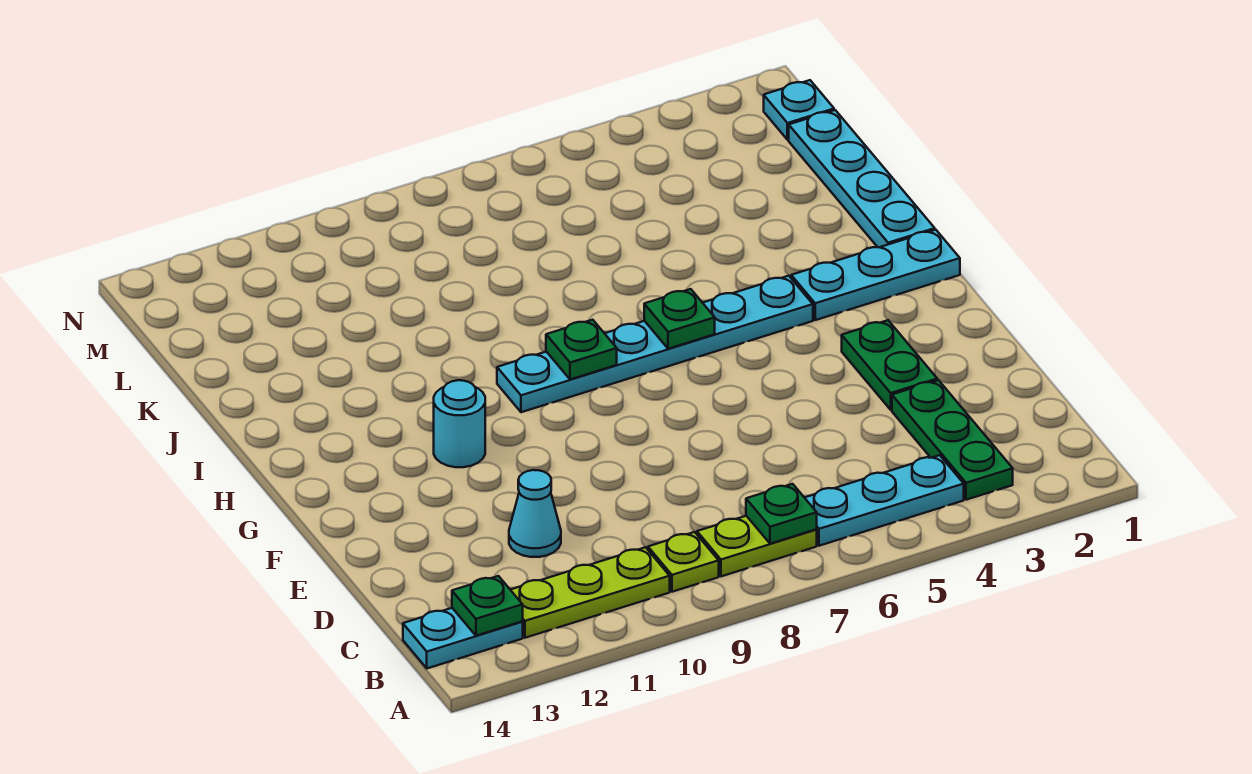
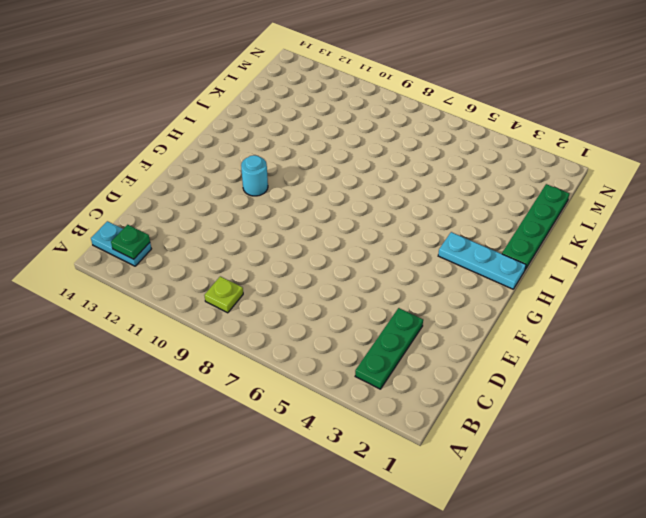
green plate I1:L1 level 1 -> cyan plate I1:L1 level 1
none -> cyan plate B4:B6 level 1
none -> lime plate B7:B8 level 1
none -> lime plate B10:B12 level 1

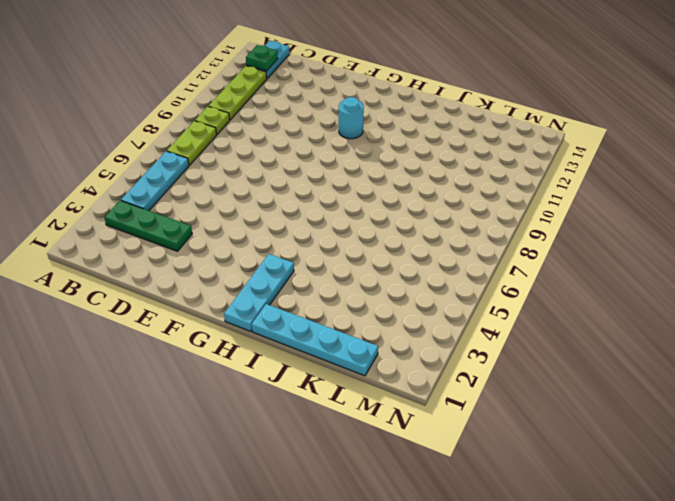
none -> cyan cone D11 level 1
none -> green plate E3:F3 level 1
none -> cyan plate H4:H9 level 1

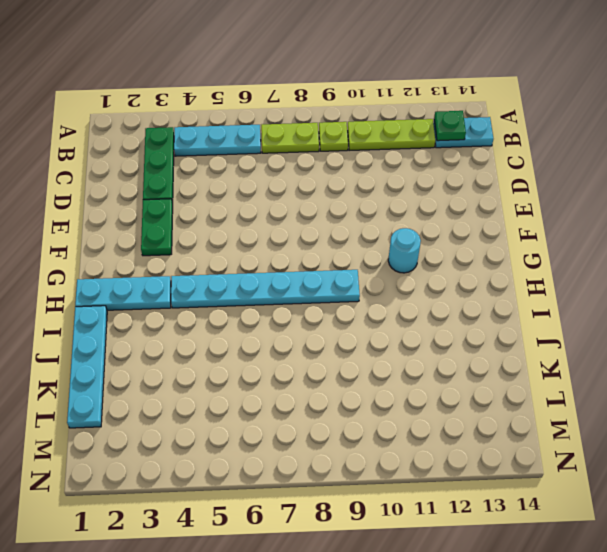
none -> cyan cone D11 level 1
none -> cyan plate M1 level 1
none -> green plate B7 level 2

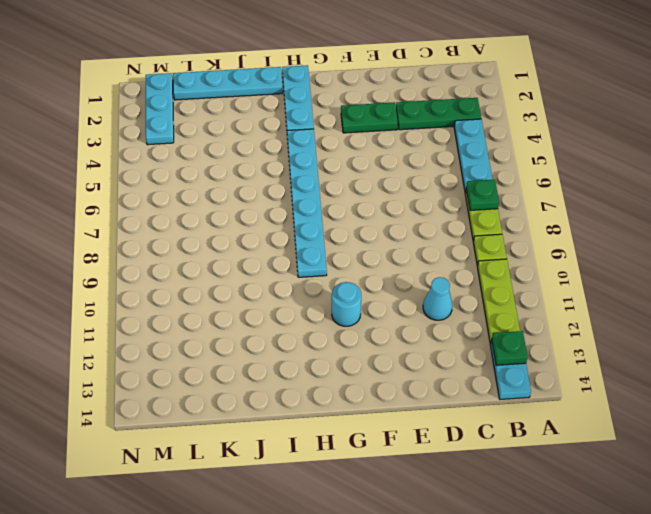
cyan plate M1:M3 level 1 -> cyan plate M1 level 1
none -> green plate H6 level 2
none -> green plate H8 level 2

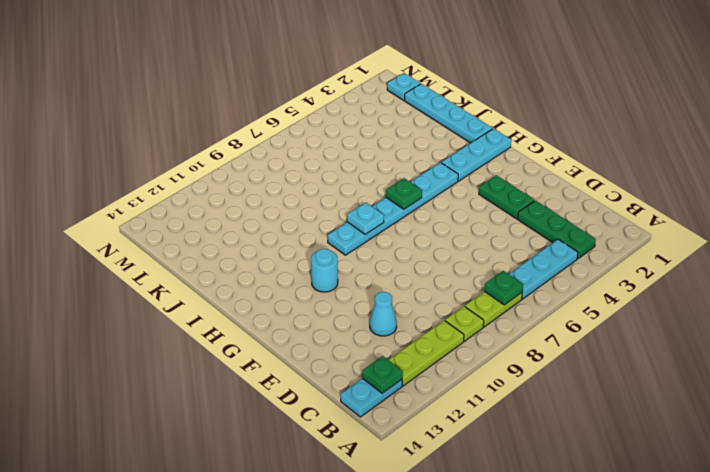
cyan plate H8 level 2 -> green plate H8 level 2

